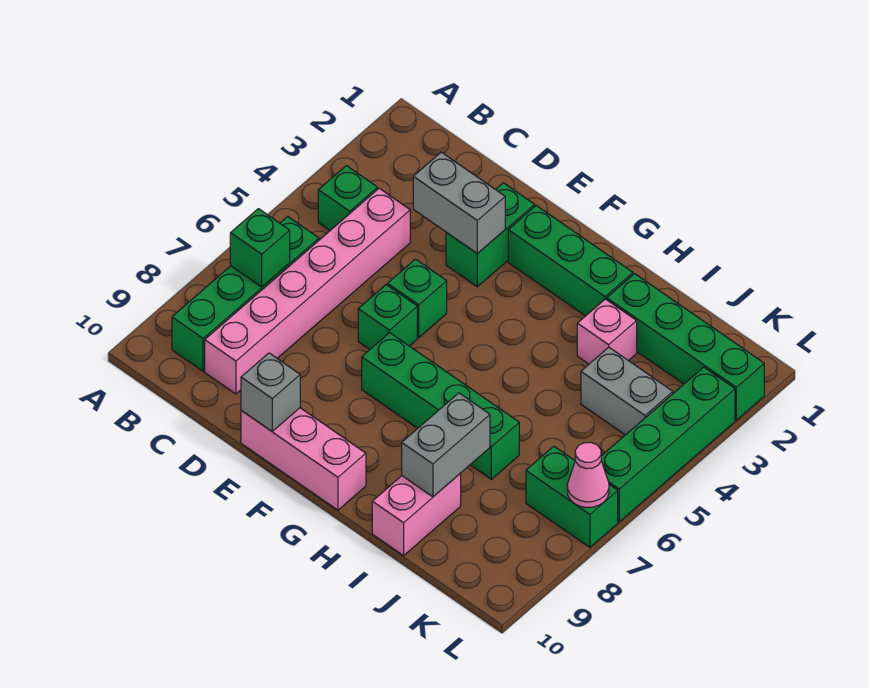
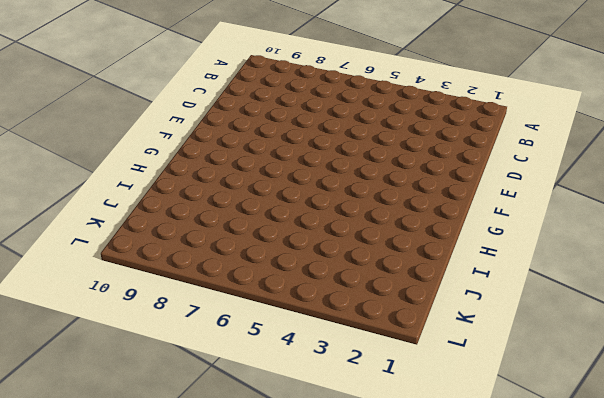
none -> green brick B4 level 1
none -> green brick B6:B9 level 1
none -> pink brick C4:C9 level 1

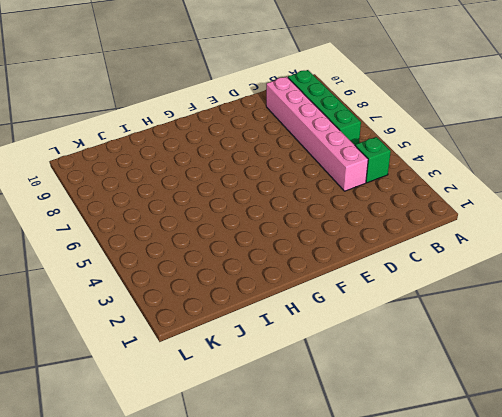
none -> green brick E2:E3 level 1
none -> green brick E5 level 1
none -> green brick E6 level 1

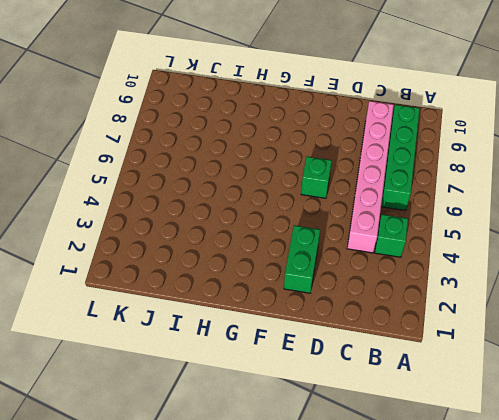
none -> green brick E5 level 1
none -> pink brick E10:G10 level 1
none -> green brick F2:H2 level 1

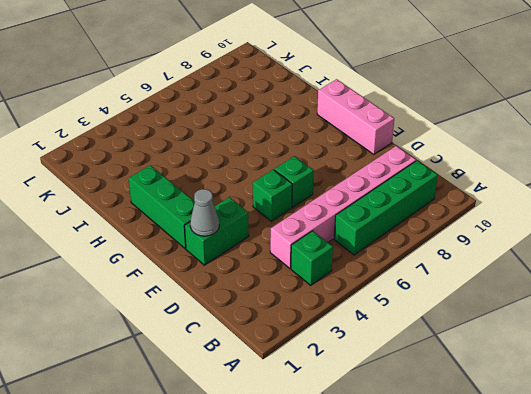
grey cone E2 level 2 -> none
none -> green brick F7:I7 level 1
none -> green brick I2:L2 level 1
none -> pink brick I3 level 1

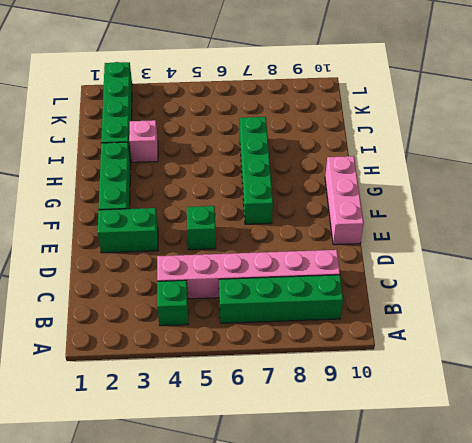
none -> green brick E6 level 1
none -> pink brick I9:I10 level 1
none -> grey brick J4:K4 level 1

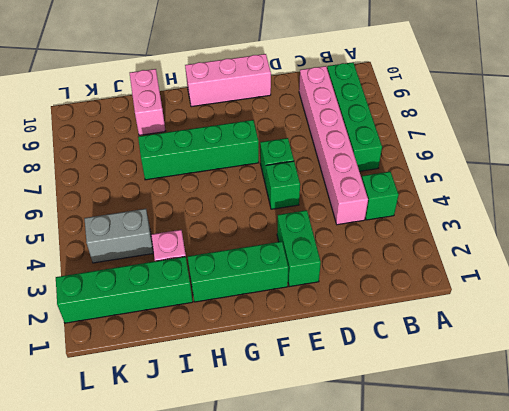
none -> green brick K7:L7 level 1
none -> green brick L3:L6 level 1
none -> green brick B7 level 2

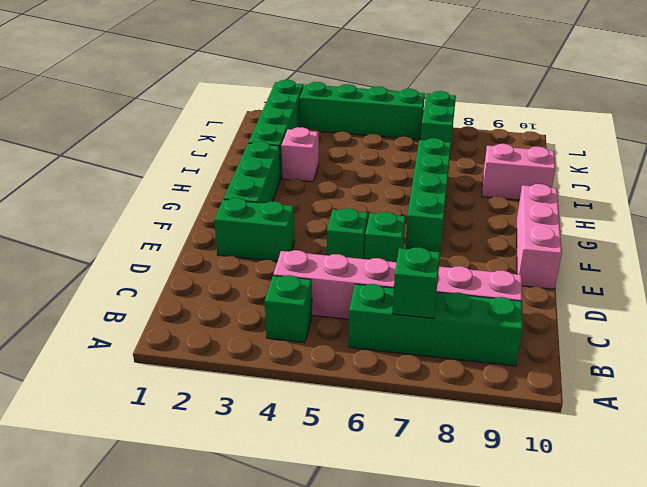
none -> grey brick J4:K4 level 1
none -> grey brick D3:E3 level 2
none -> grey brick E10 level 2

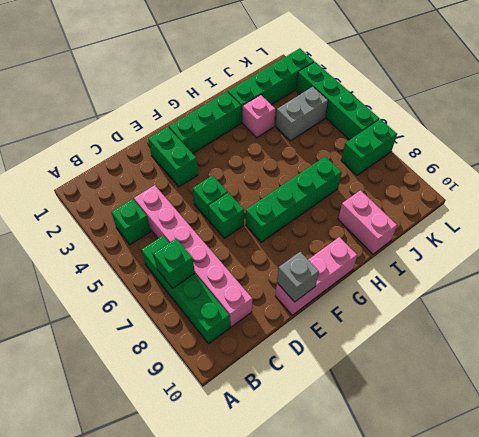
none -> grey brick D3:E3 level 2
none -> grey brick I8:I9 level 2
none -> pink cone L7 level 2

